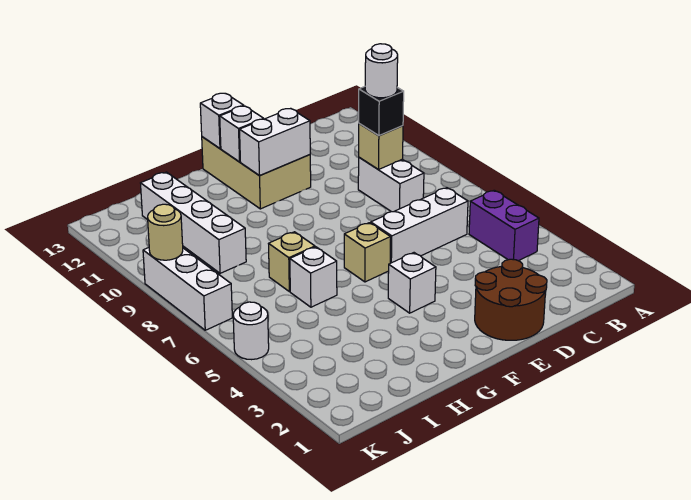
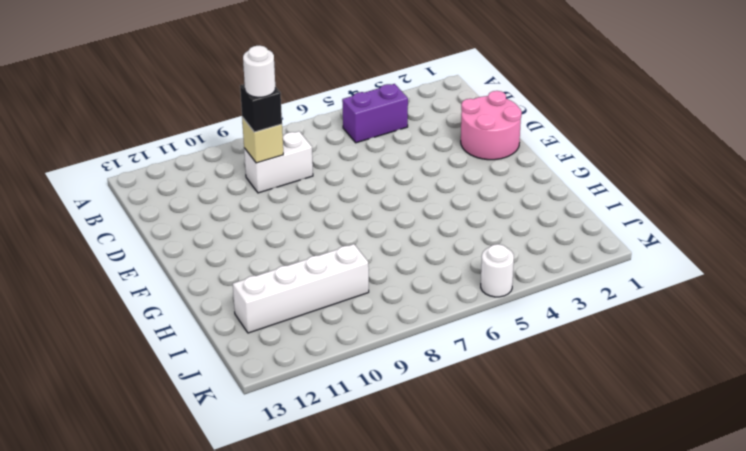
pink round brick D1:E2 level 1 -> brown round brick D1:E2 level 1
none -> white brick C6:E6 level 1
none -> tan brick E11:F13 level 1
none -> white brick F4 level 1

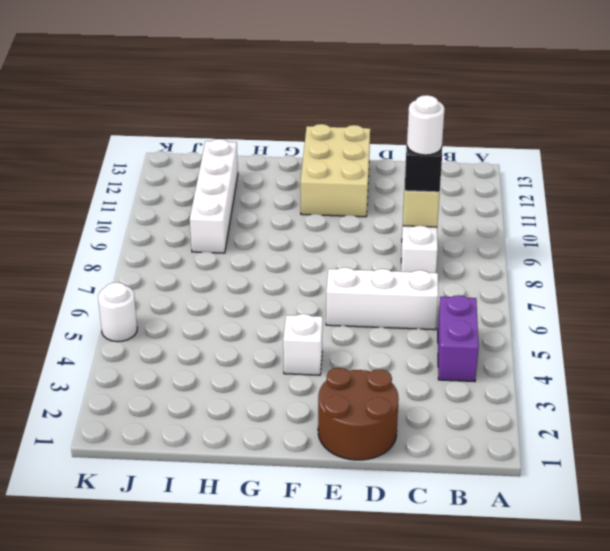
none -> tan brick F6 level 1
none -> white brick H6 level 1
none -> tan brick H7 level 1

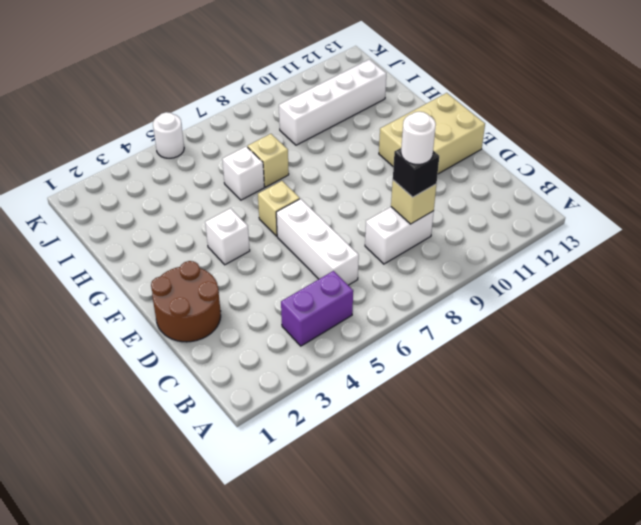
none -> white brick K7:K9 level 1
none -> white brick E11:F11 level 2
none -> white brick F12 level 2

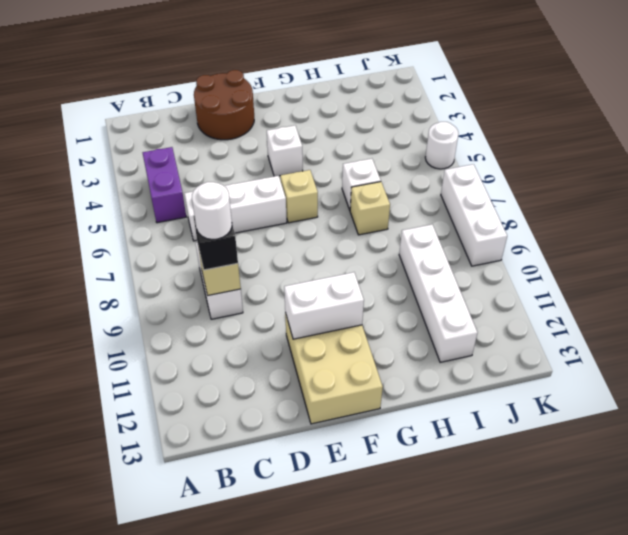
none -> white brick F12 level 2
none -> white brick F13 level 2
none -> tan round brick K9 level 2

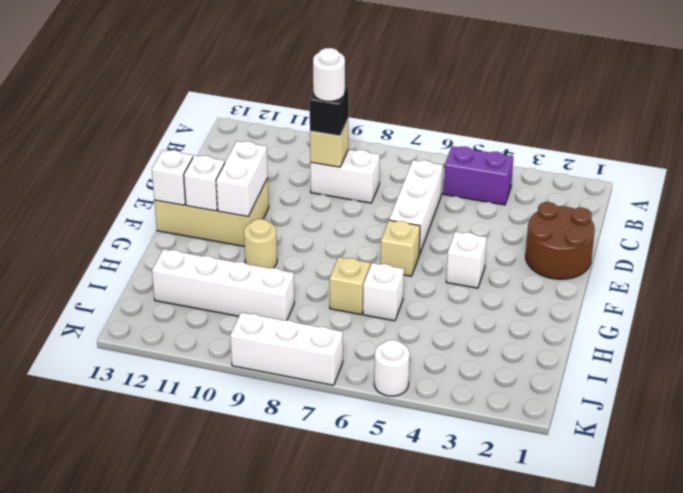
tan round brick G10 level 1 -> tan round brick K9 level 2

